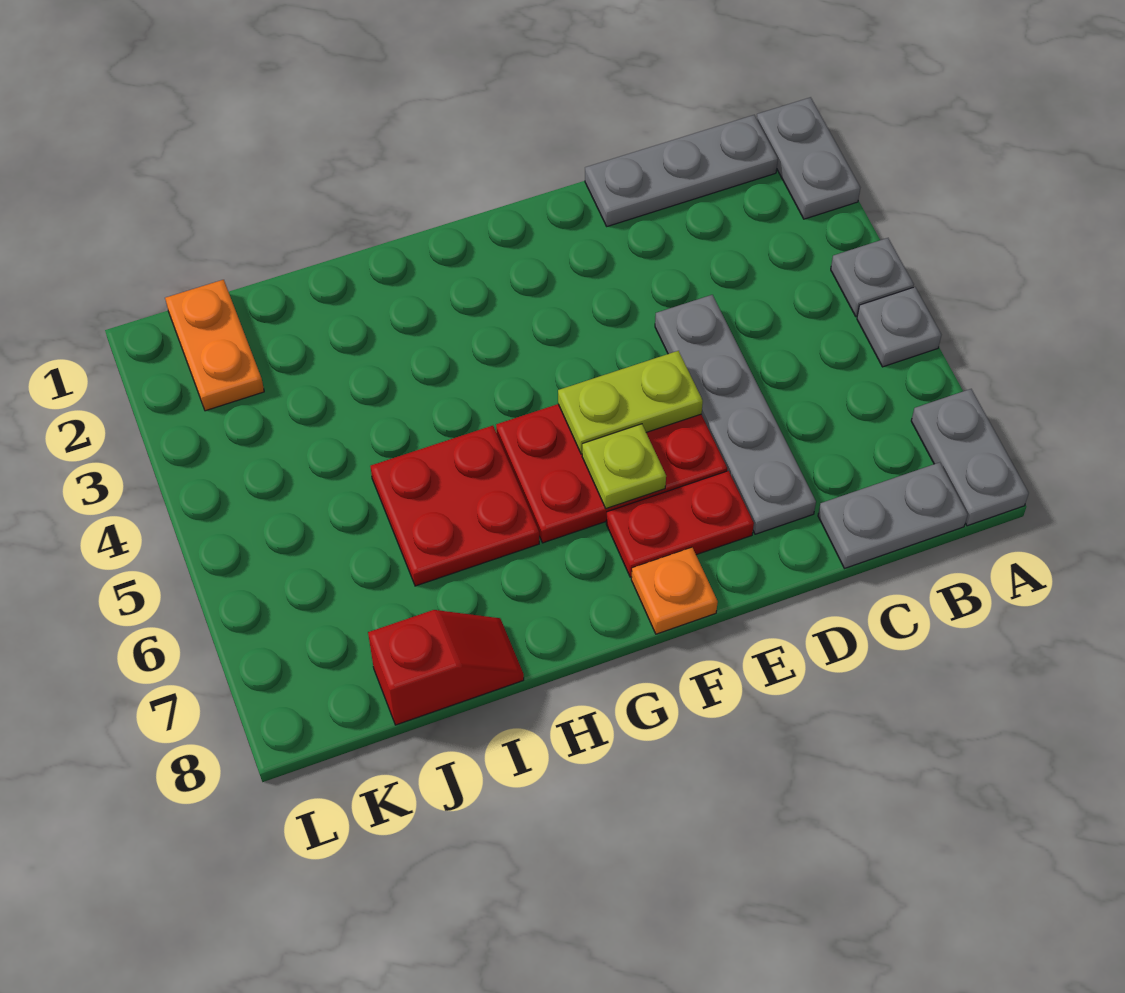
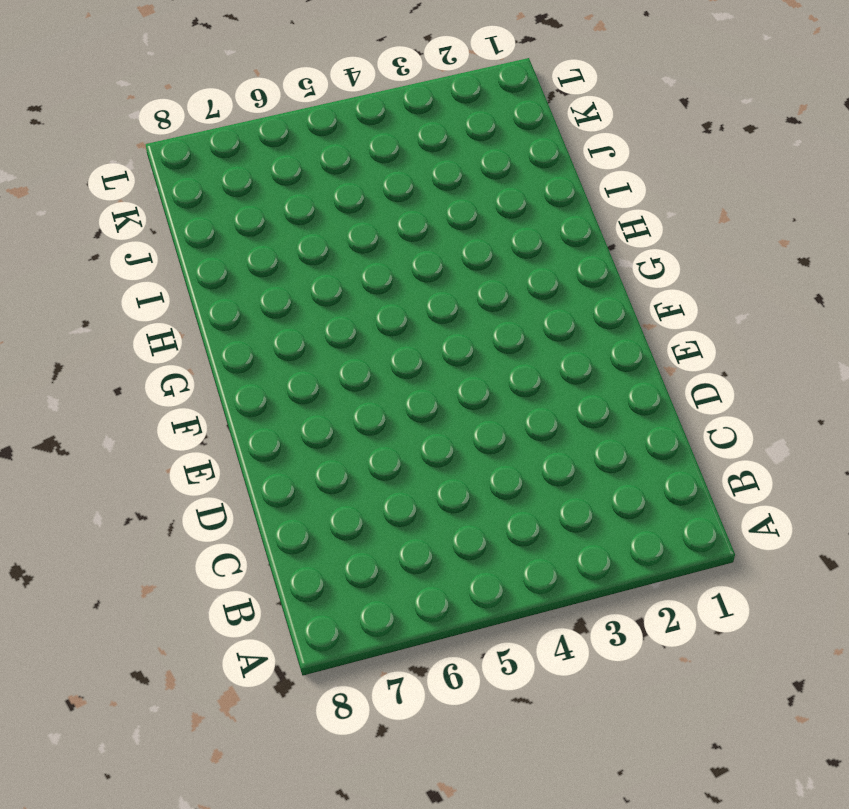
none -> grey plate A1:A2 level 1
none -> grey plate A4 level 1
none -> grey plate A5 level 1

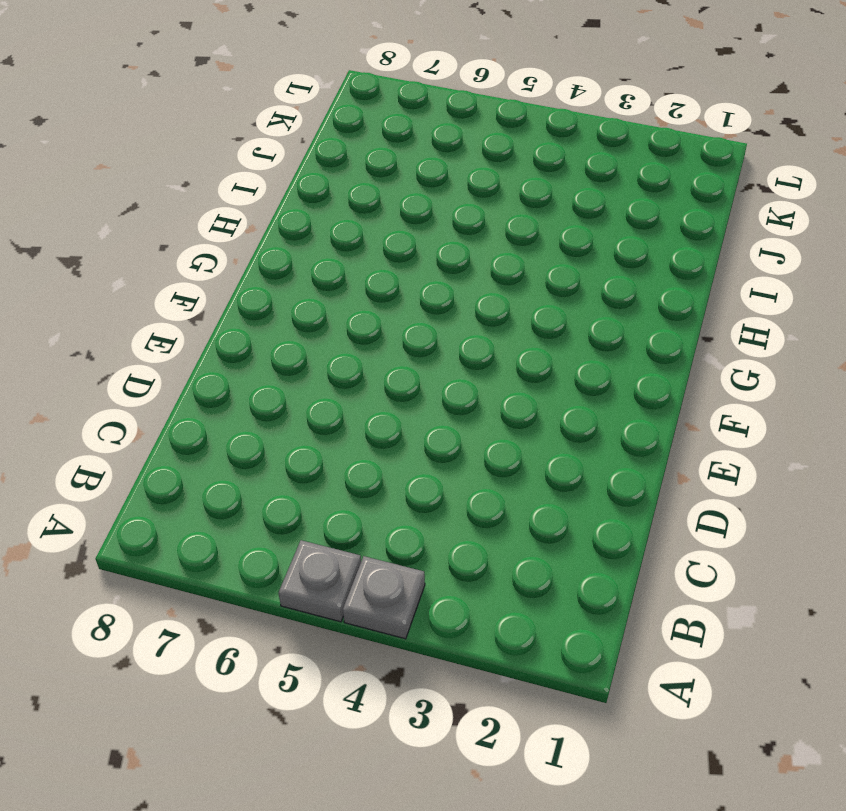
none -> grey plate A1:A2 level 1
none -> grey plate A7:A8 level 1
none -> grey plate B1:D1 level 1

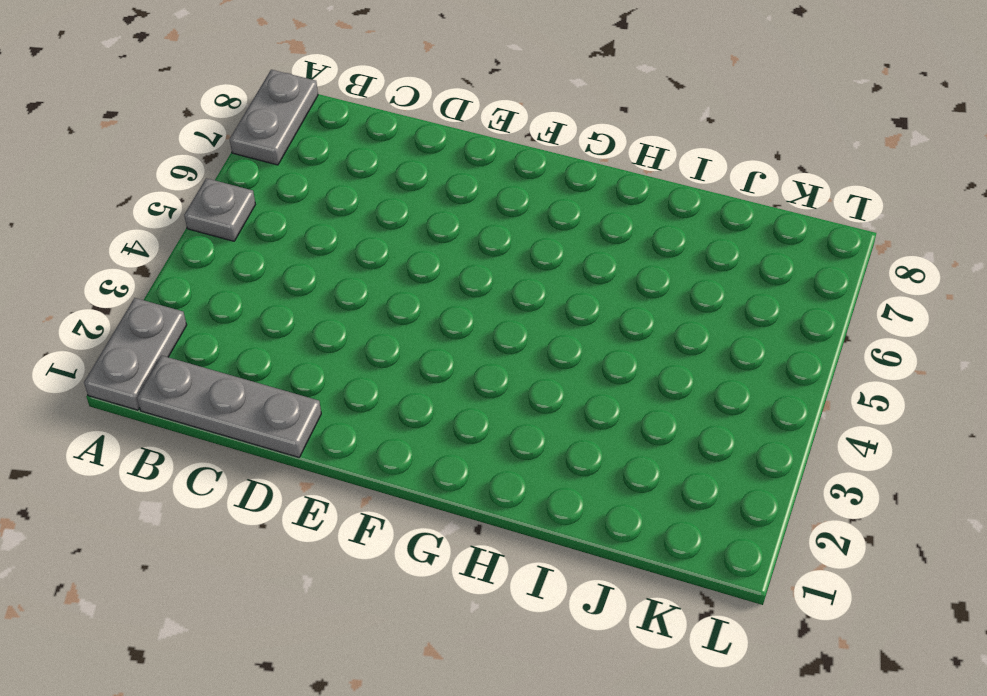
none -> grey plate A4 level 1
none -> grey plate B8:C8 level 1
none -> grey plate D4:D7 level 1

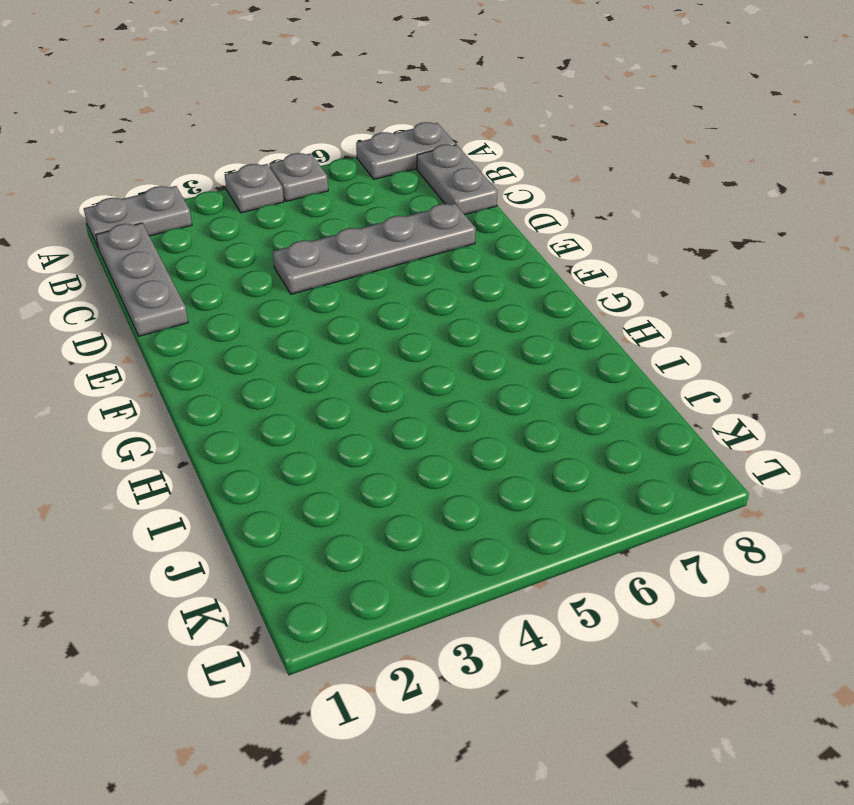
none -> red plate E5:G6 level 1
none -> red plate E7:F7 level 1
none -> orange plate F8 level 1

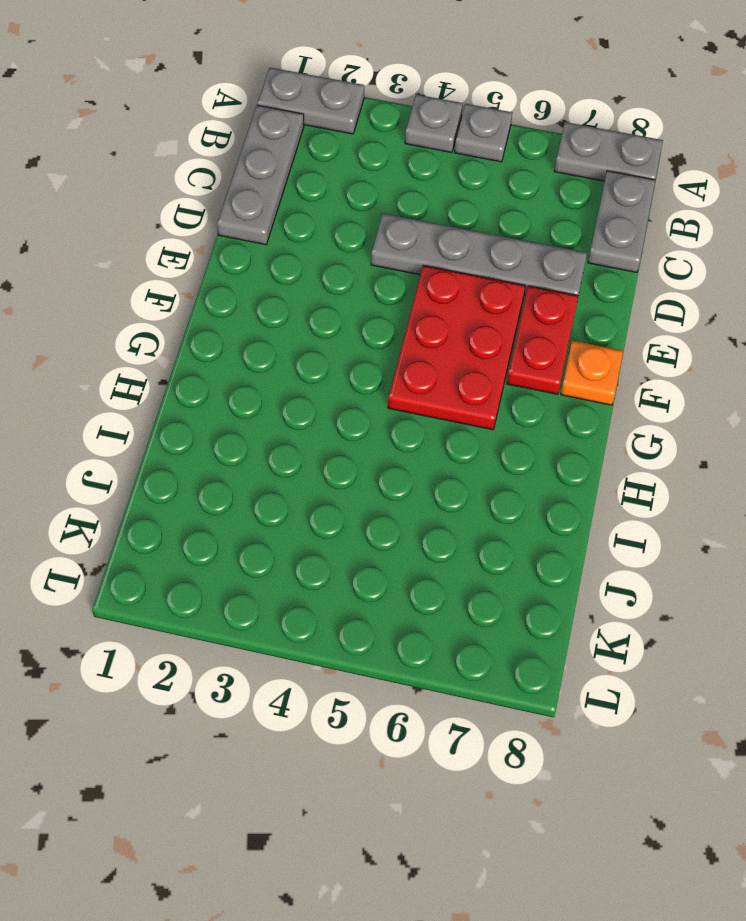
none -> red plate H5:I6 level 1
none -> red slope I8:J8 level 1 top J
none -> orange plate K1:K2 level 1

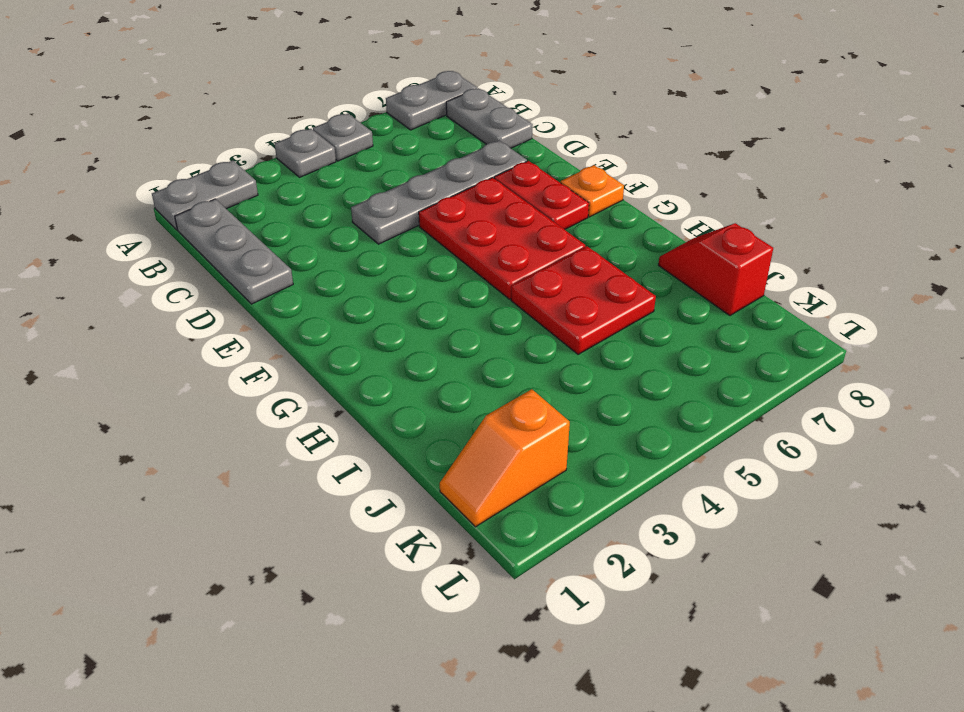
orange slope K1:K2 level 1 top 2 -> orange plate K1:K2 level 1
none -> lime plate E5:F5 level 2
none -> lime plate F6 level 2

